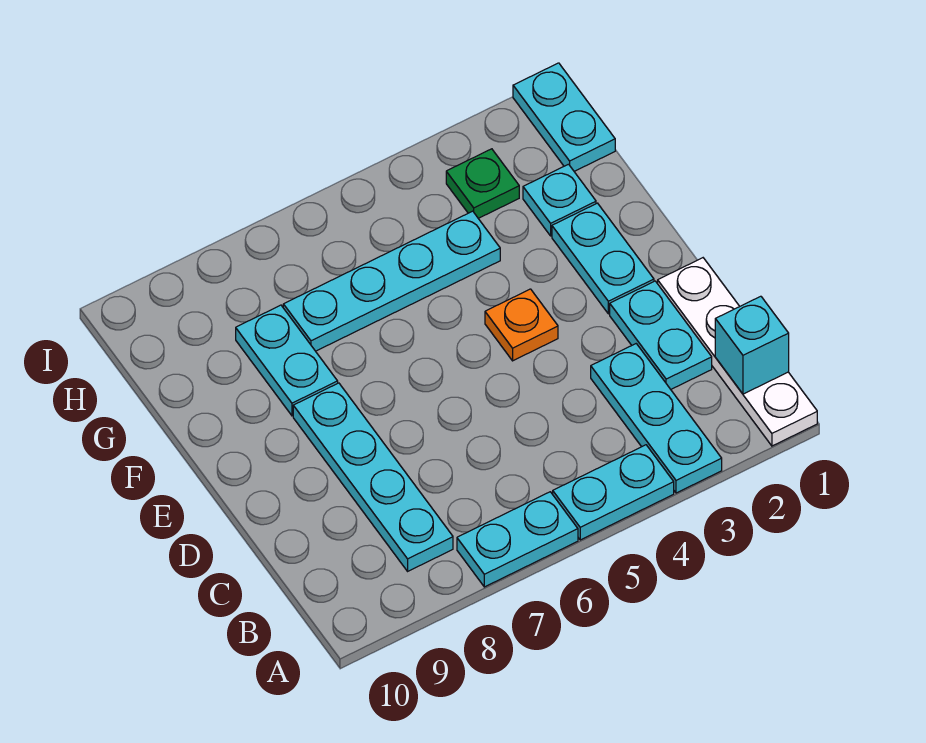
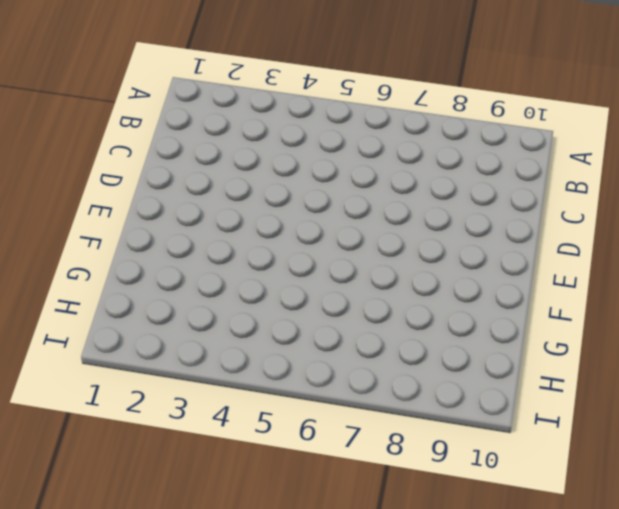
none -> white plate A1:D1 level 1
none -> cyan plate A3:C3 level 1
none -> cyan plate A4:A5 level 1

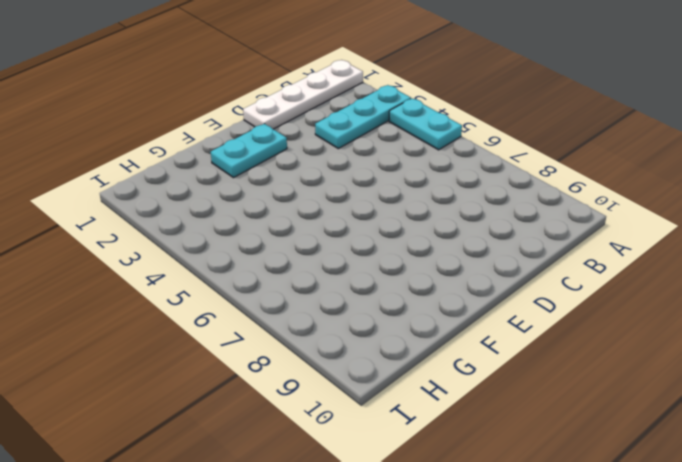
none -> cyan plate A6:A7 level 1
none -> cyan plate B8:E8 level 1
none -> cyan plate C2:D2 level 1

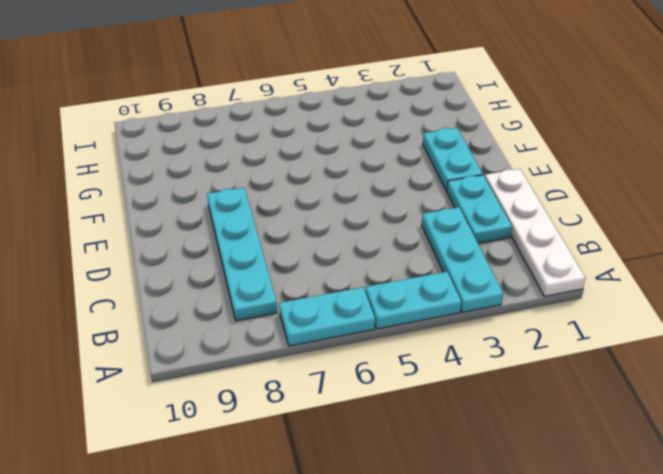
none -> orange plate E4 level 1
none -> cyan plate F8:G8 level 1
none -> cyan plate G2 level 1

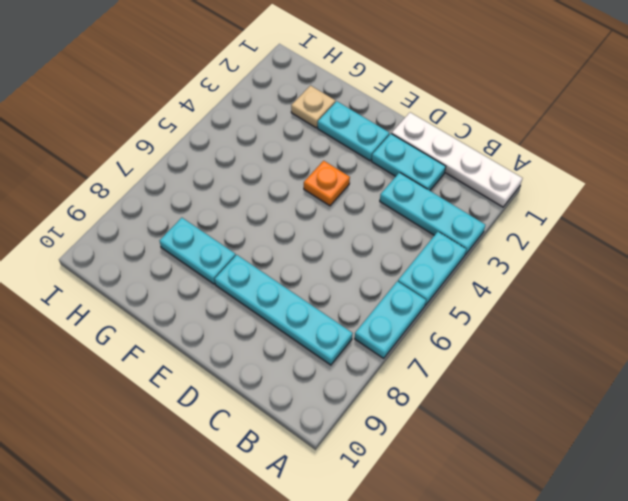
tan plate G2 level 1 -> cyan plate G2 level 1
none -> cyan plate G4:G7 level 1
none -> cyan plate H1:I1 level 1
none -> green plate H3 level 1

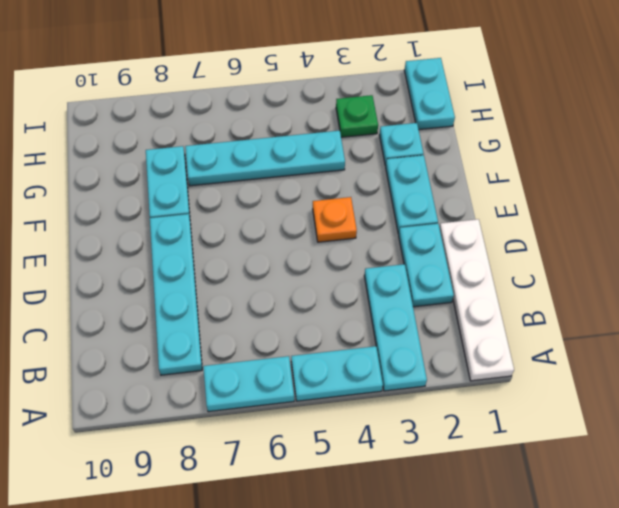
none -> cyan brick B1 level 2

